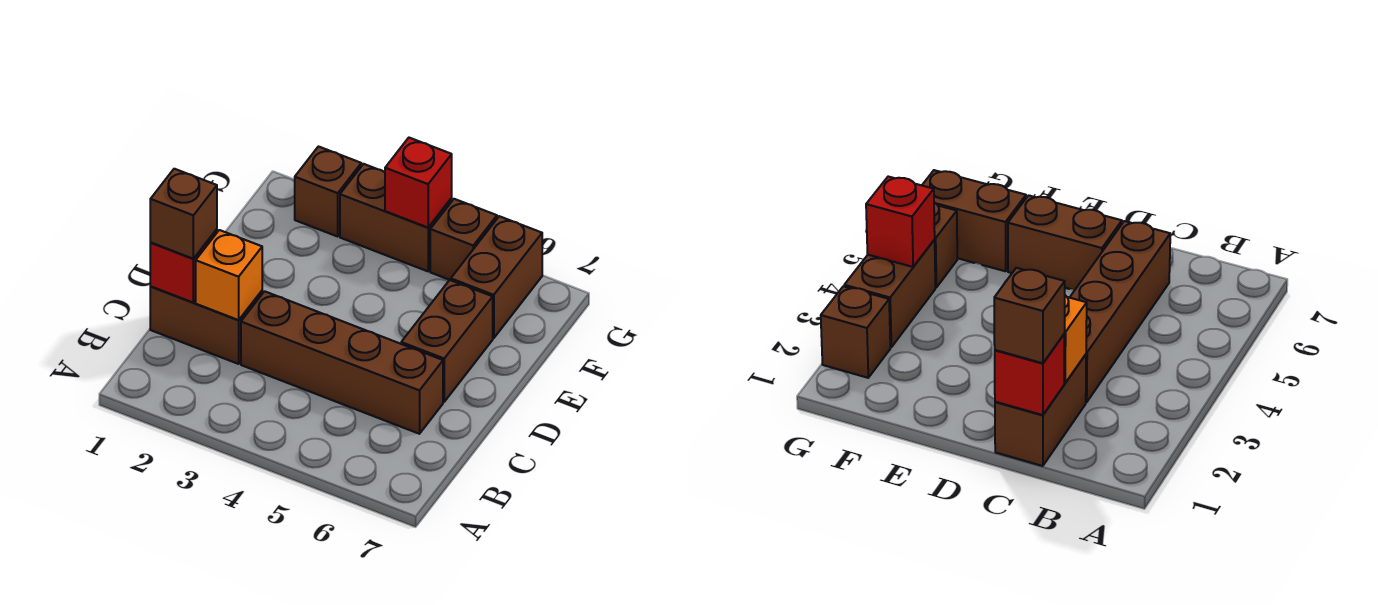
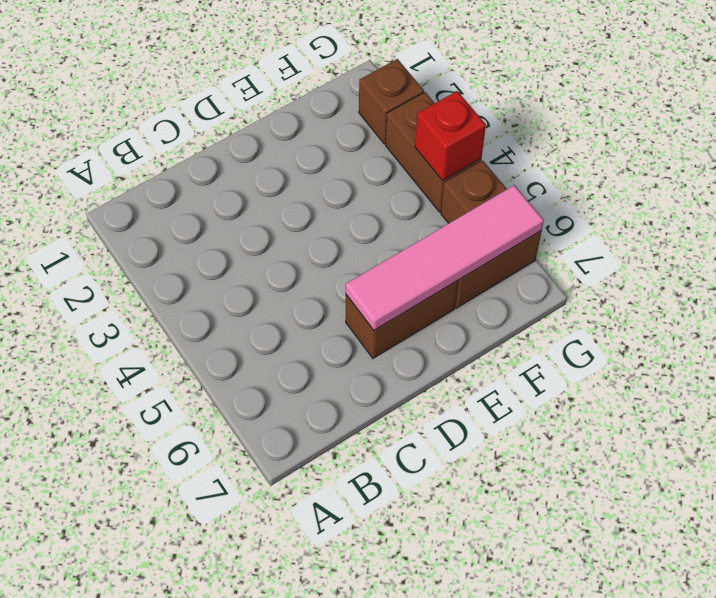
pink tile D6:G6 level 2 -> none
none -> brown brick C1:C2 level 1
none -> brown brick C3:C6 level 1

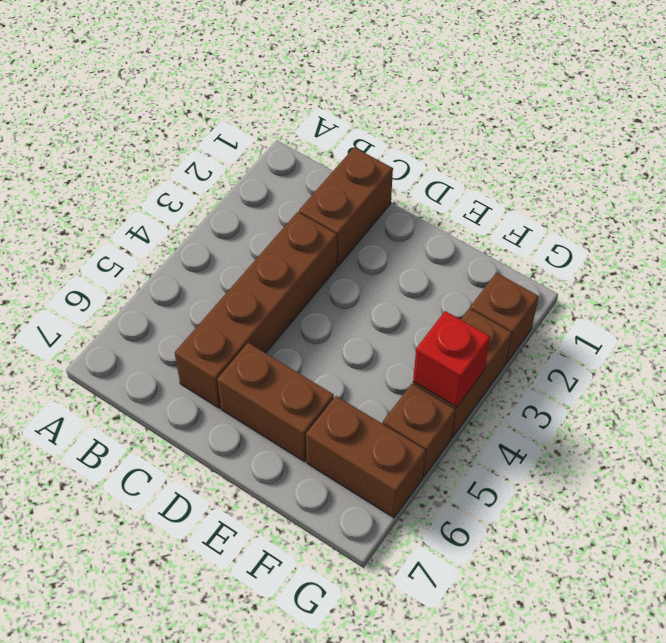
none -> red brick C1 level 2
none -> orange brick C2 level 2

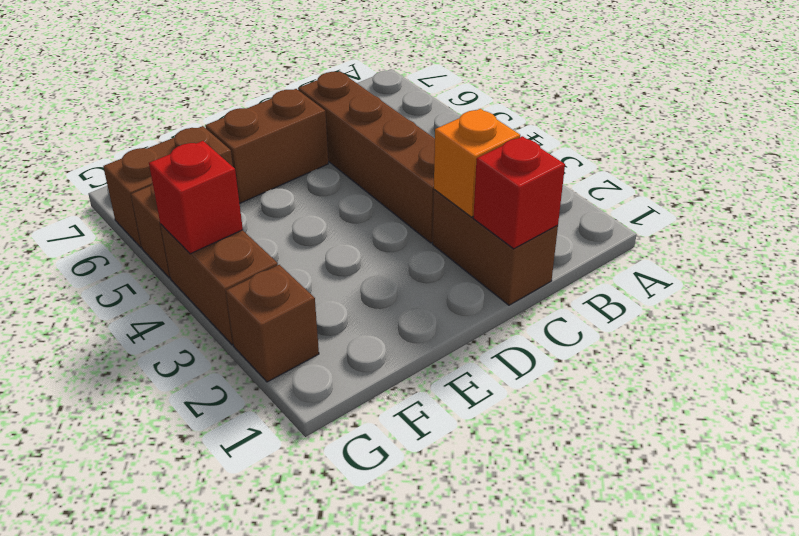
none -> brown brick C1 level 3

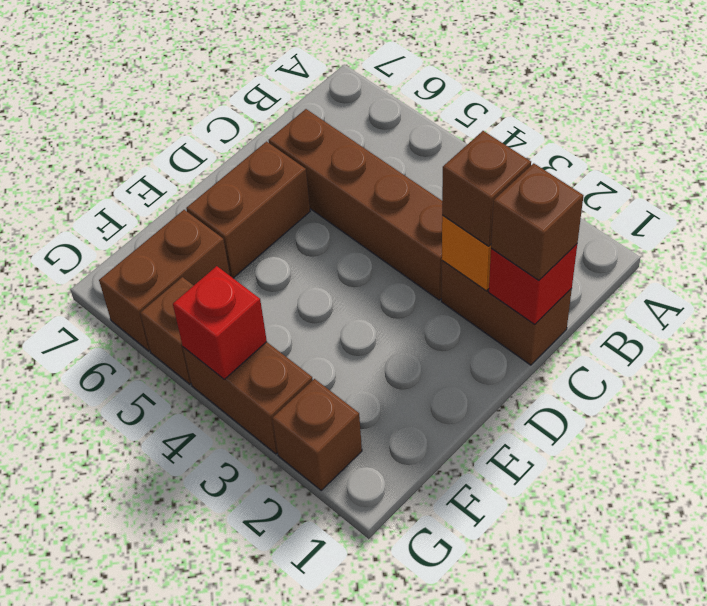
brown brick C2 level 3 -> none

